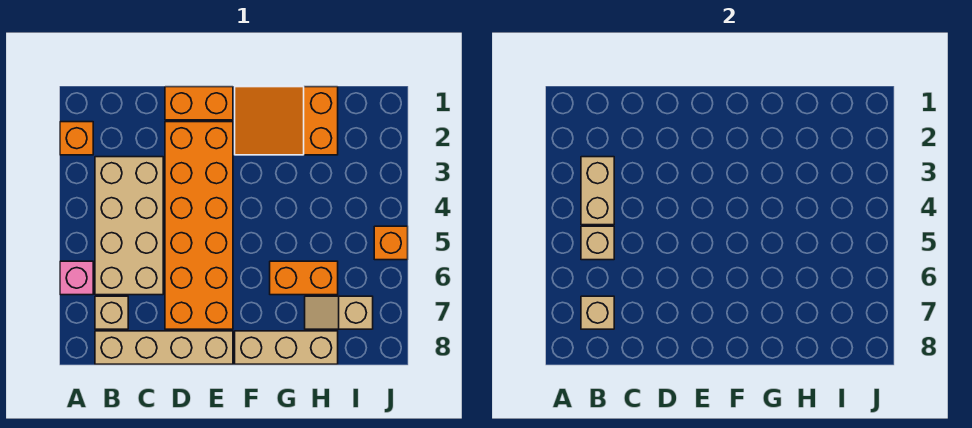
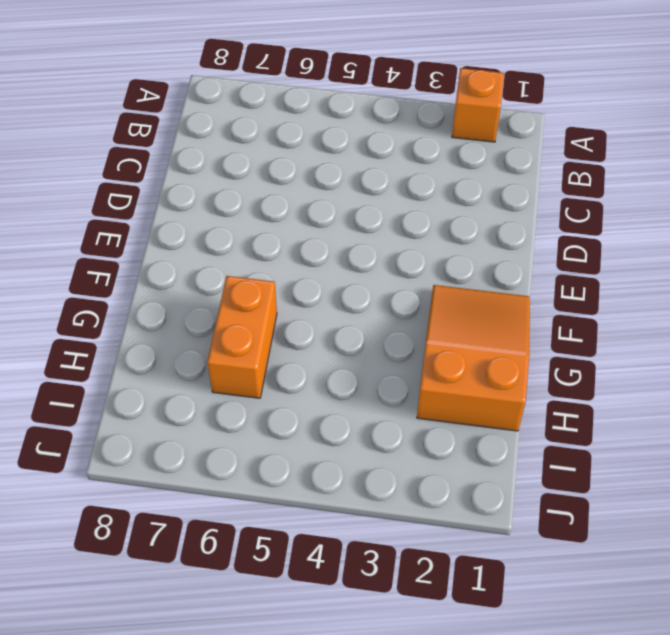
none -> pink brick A6 level 1
none -> tan brick B3:C6 level 1
none -> tan brick B7 level 1

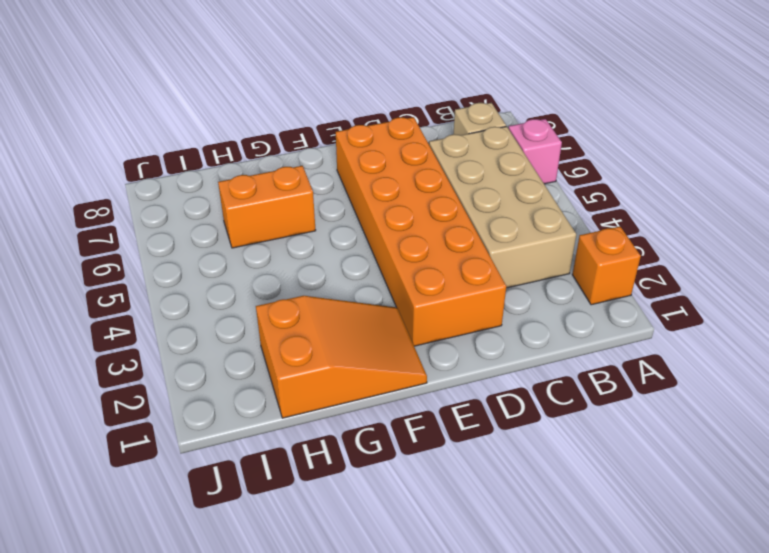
none -> tan brick B8:E8 level 1
none -> orange brick D1:E1 level 1
none -> tan brick F8:H8 level 1

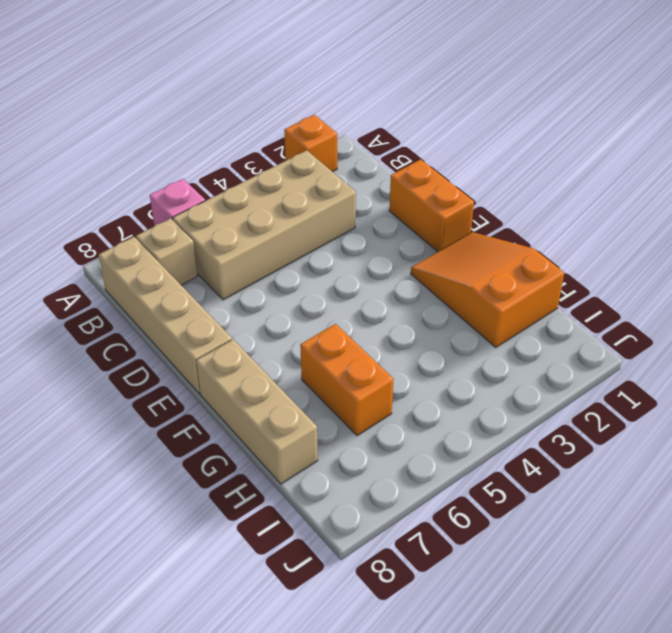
none -> orange brick D2:E7 level 1
none -> tan slope H7:I7 level 1 top I
none -> orange brick J5 level 1

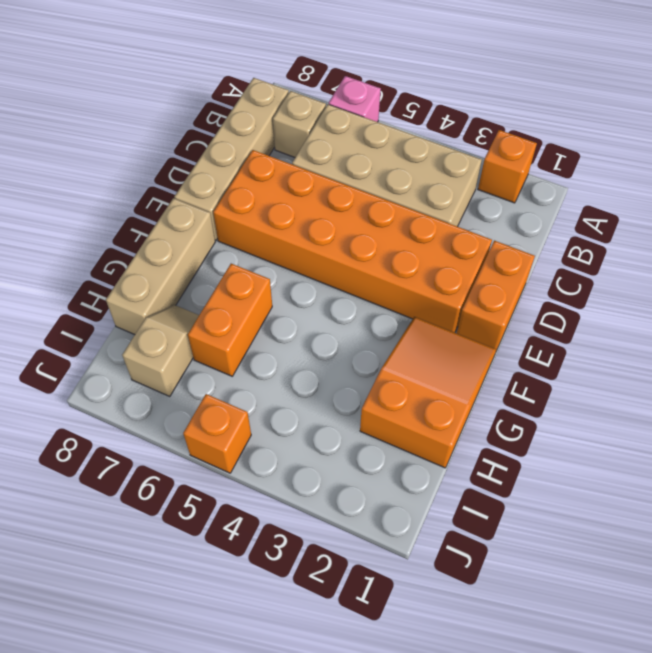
none -> tan brick B3:B4 level 2
none -> tan brick B5 level 2
none -> tan brick B7 level 2

